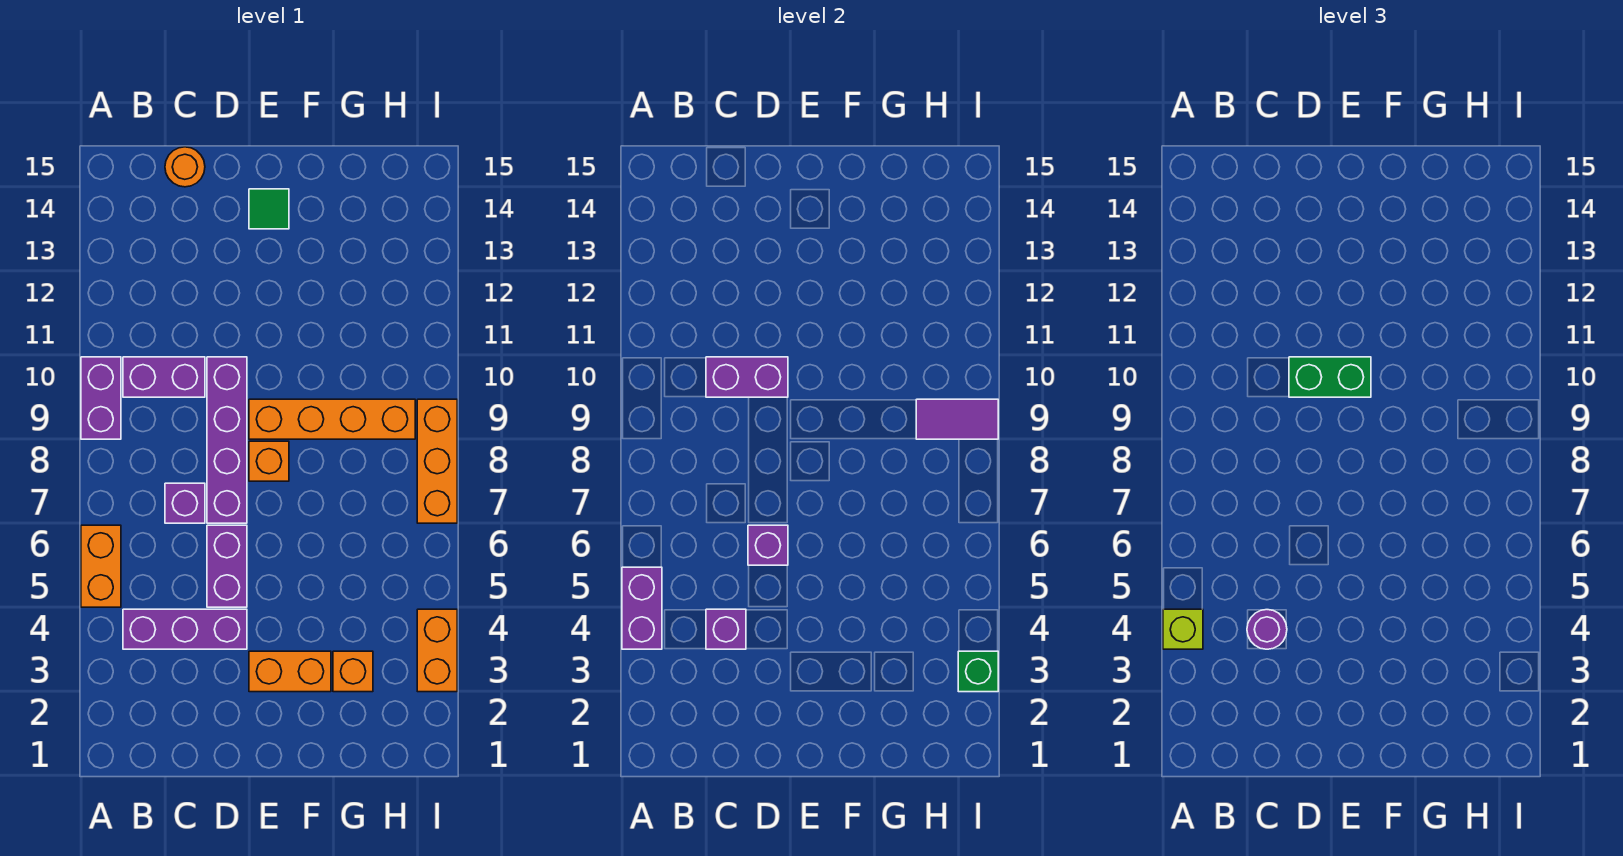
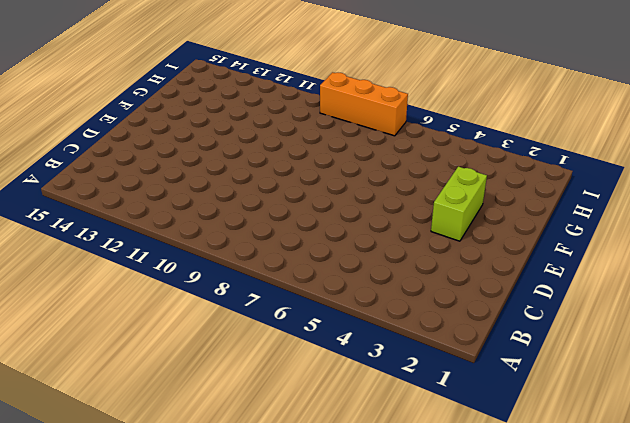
lime brick E3:F3 level 1 -> orange brick E3:F3 level 1
none -> orange brick A5:A6 level 1
none -> purple brick A9:A10 level 1
none -> purple brick B4:D4 level 1

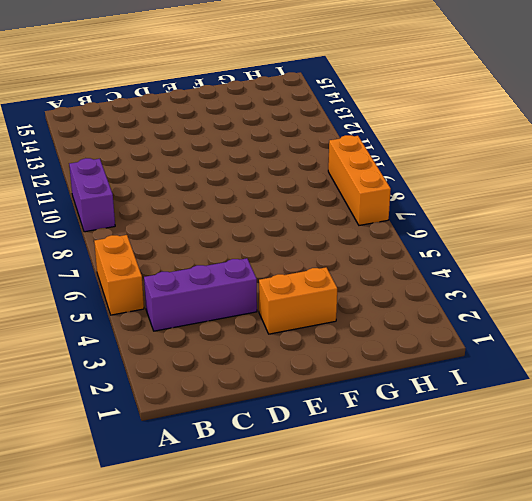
none -> purple brick B10:C10 level 1
none -> purple brick C7 level 1
none -> orange round brick C15 level 1

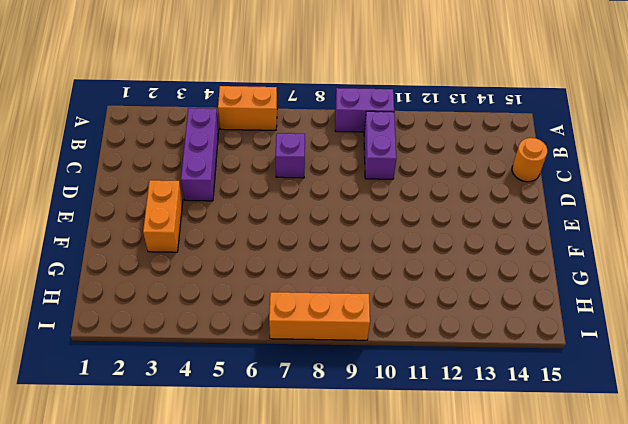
none -> purple brick D5:D6 level 1
none -> purple brick D7:D10 level 1
none -> orange brick E8 level 1

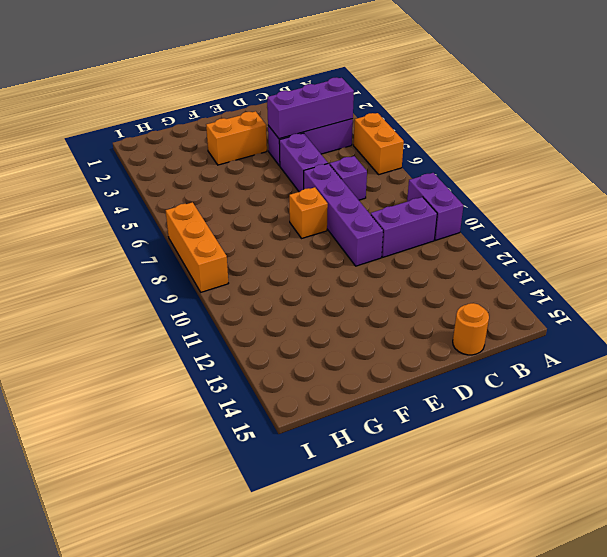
purple brick B4:D4 level 2 -> purple brick C4 level 2
none -> orange brick E9:H9 level 1
none -> green tile E14 level 1
none -> orange brick G3 level 1

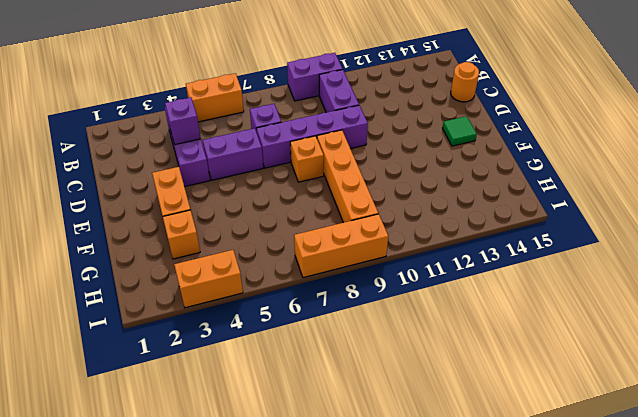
none -> purple brick A4:A5 level 2
none -> purple brick C10:D10 level 2
none -> purple brick D6 level 2

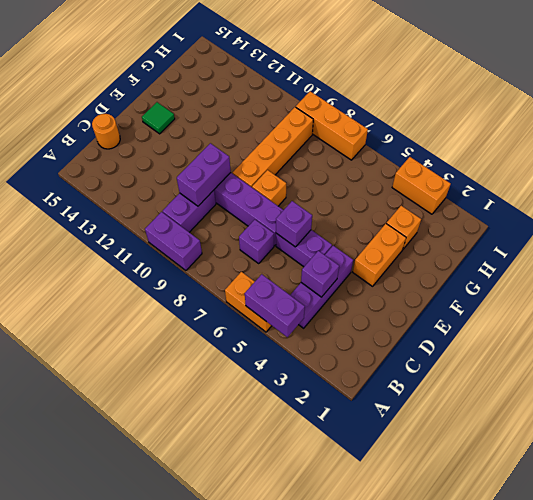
none -> purple tile H9:I9 level 2
none -> green brick I3 level 2
none -> lime brick A4 level 3

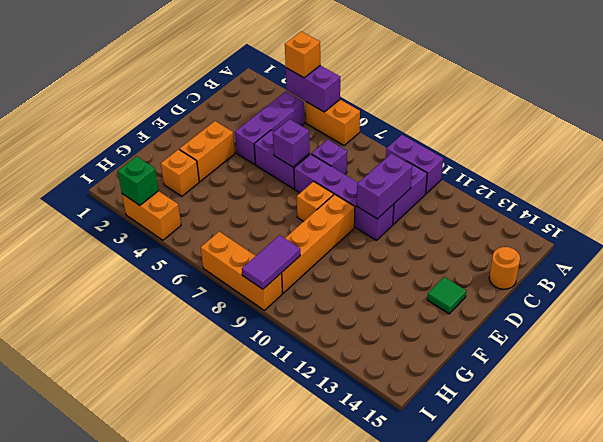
orange brick A4 level 3 -> lime brick A4 level 3
none -> purple brick C4 level 2
none -> purple round brick C4 level 3
none -> green brick D10:E10 level 3

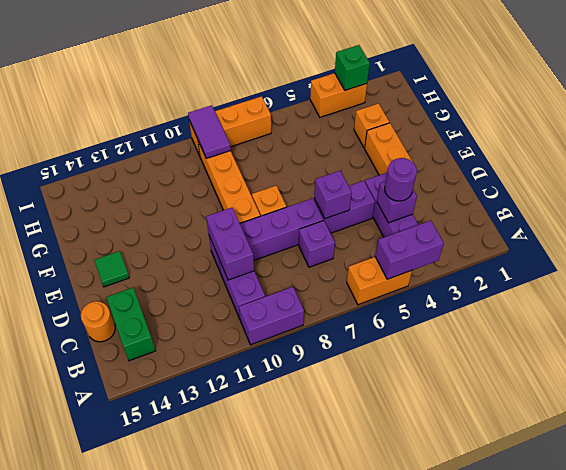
green brick B14:C14 level 1 -> green brick D10:E10 level 3
none -> lime brick A4 level 3

